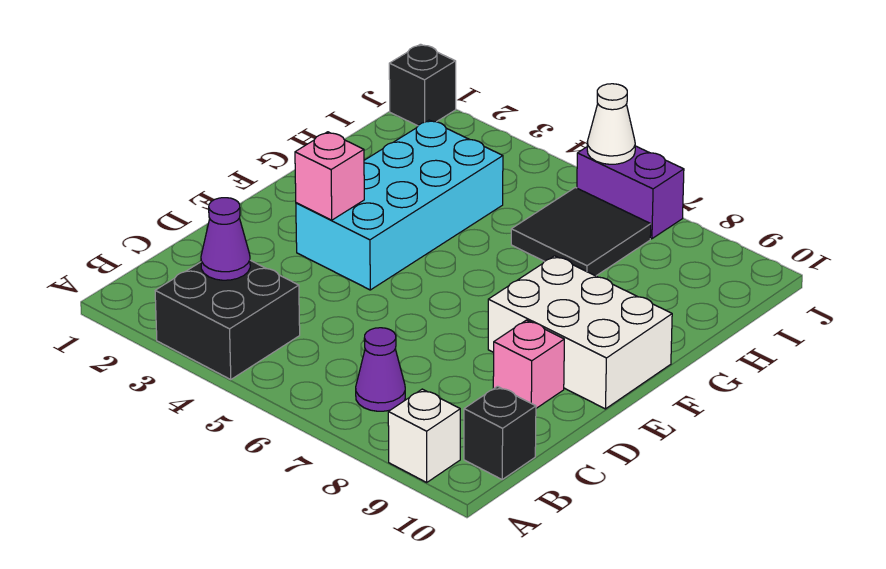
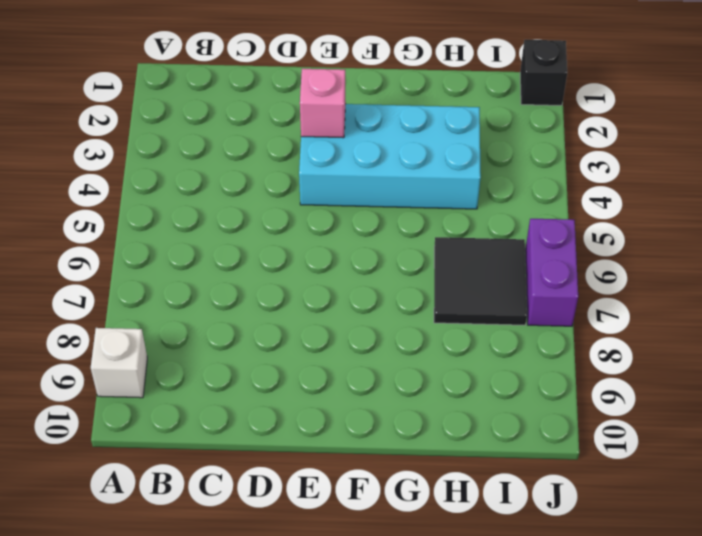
none -> black brick A3:B4 level 1
none -> purple cone B7 level 1
none -> black brick B10 level 1

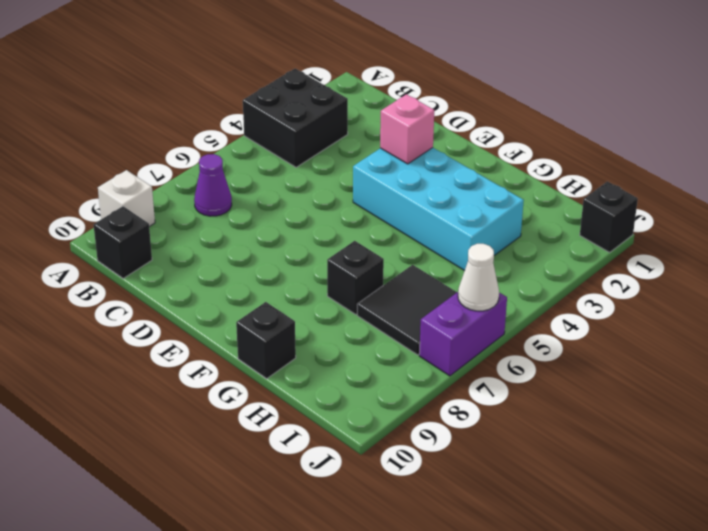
black brick G7 level 1 -> none
black brick G10 level 1 -> none
none -> pink brick D9 level 1
none -> white brick E8:F10 level 1
none -> purple cone B3 level 2

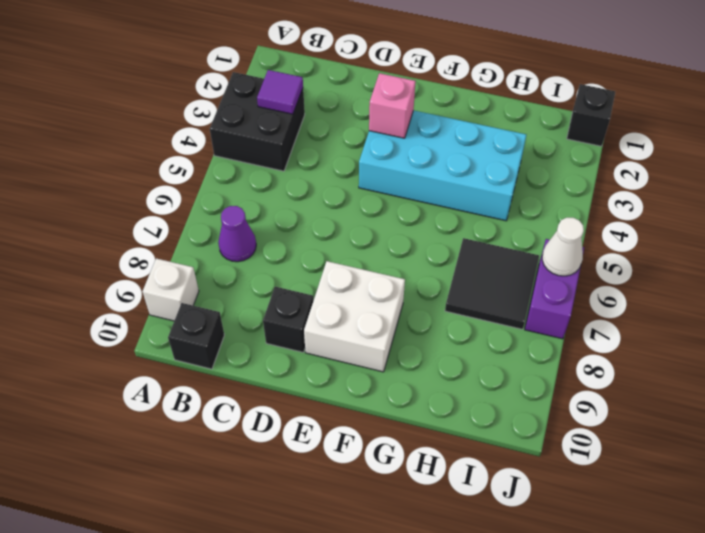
purple tile B3 level 2 -> purple cone B3 level 2
black brick D9 level 1 -> pink brick D9 level 1
white brick E8:F9 level 1 -> white brick E8:F10 level 1

